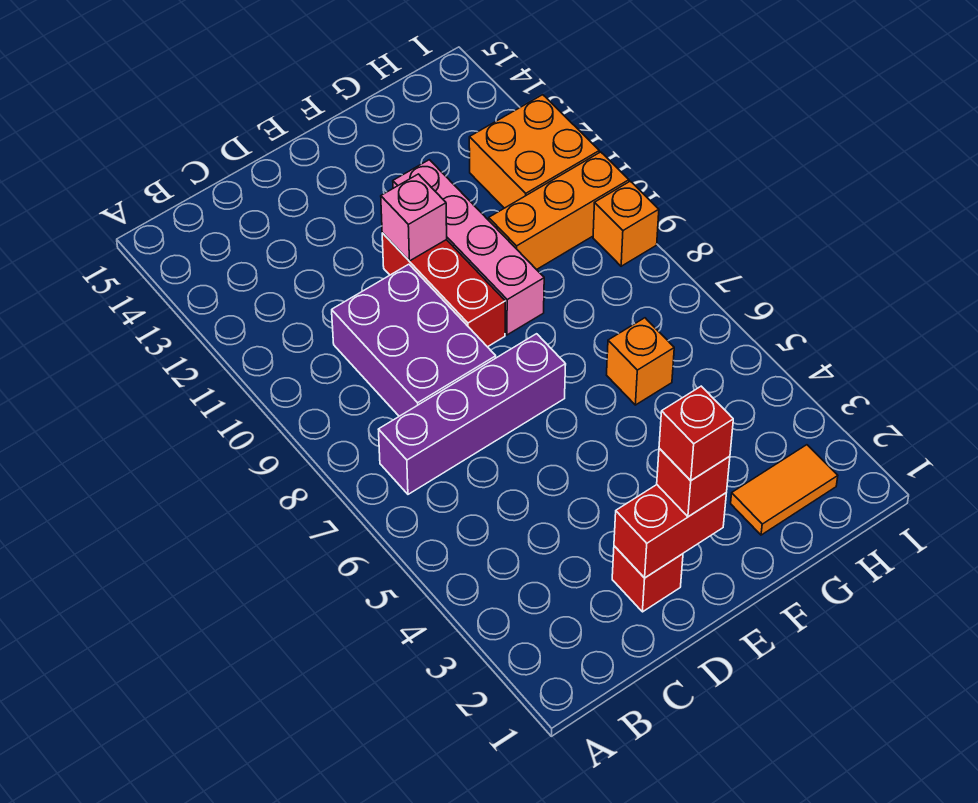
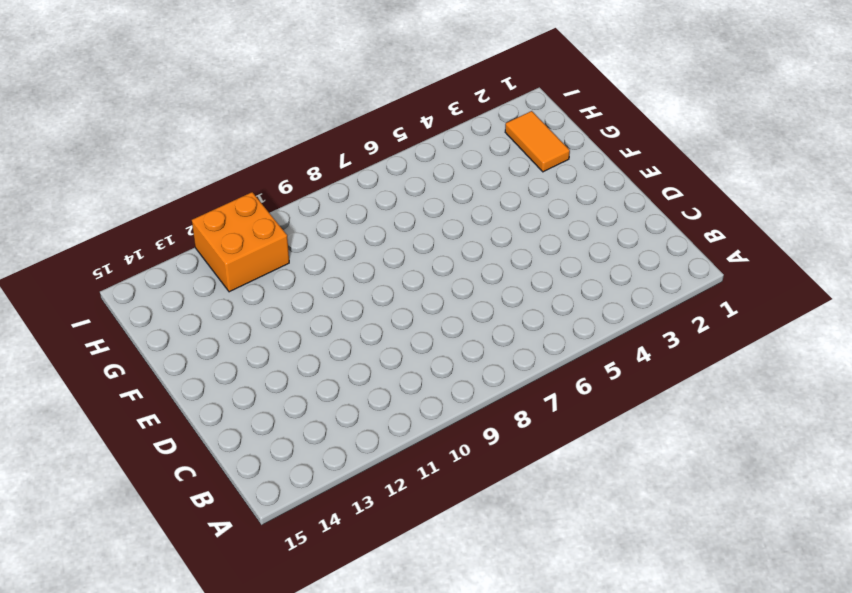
none -> purple brick B7:E7 level 1
none -> purple brick C8:D10 level 1
none -> red brick D2 level 1

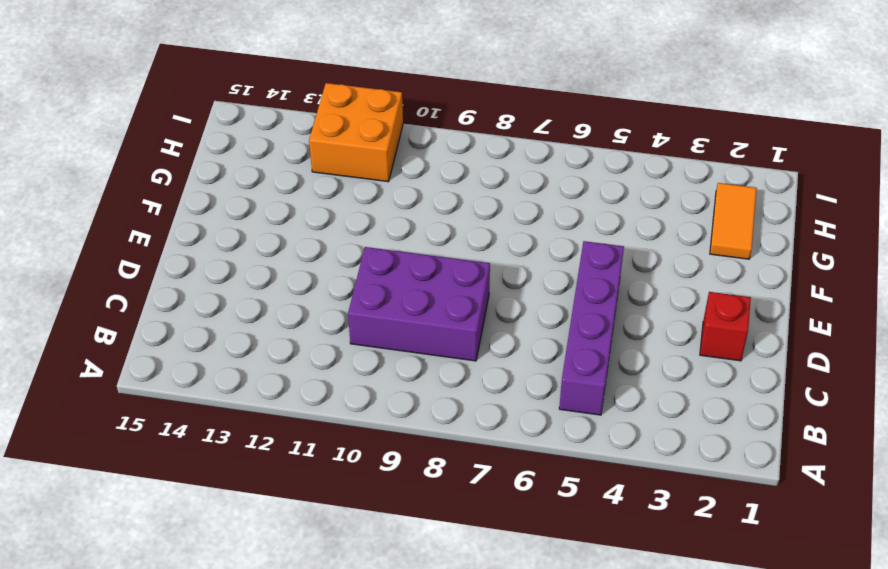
purple brick B5:E5 level 1 -> purple brick B7:E7 level 1
none -> red brick E9:E11 level 1
none -> pink brick F9:F12 level 1
none -> orange brick G6 level 1

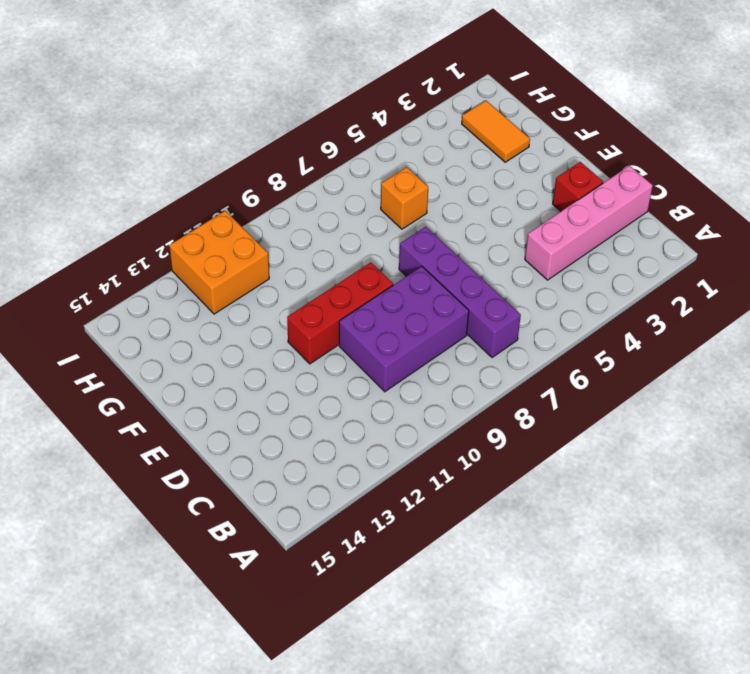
pink brick C1:C4 level 1 -> pink brick F9:F12 level 1
none -> orange brick G10:I10 level 1
none -> orange brick I9 level 1
none -> red brick D2:E2 level 2

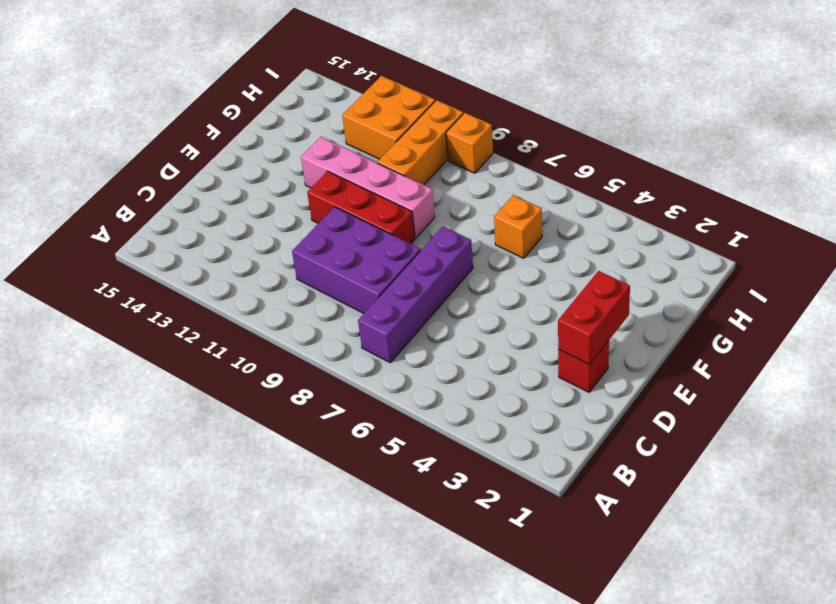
none -> orange tile G2:H2 level 1
none -> pink brick E11 level 2
none -> red brick E2 level 3

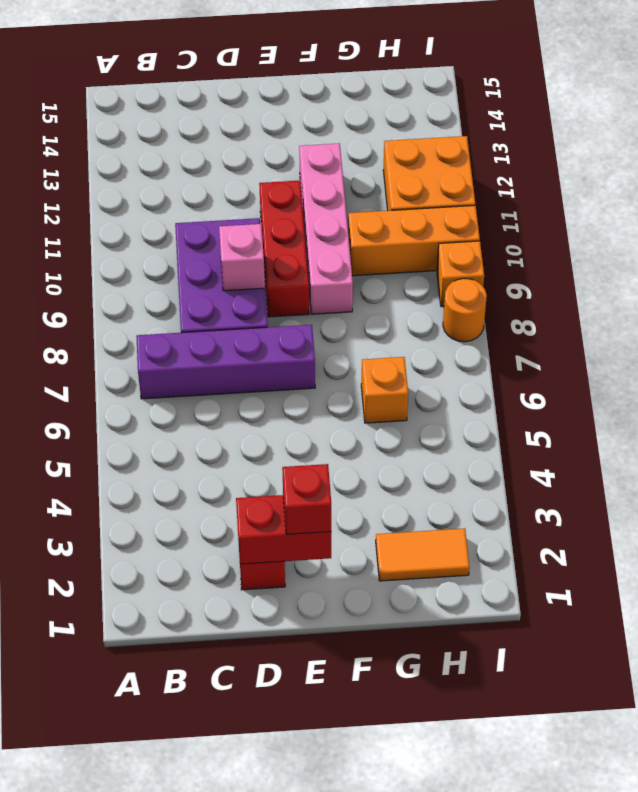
pink brick D9 level 2 -> pink brick E11 level 2
orange round brick I8 level 1 -> none
none -> red brick E2 level 4

